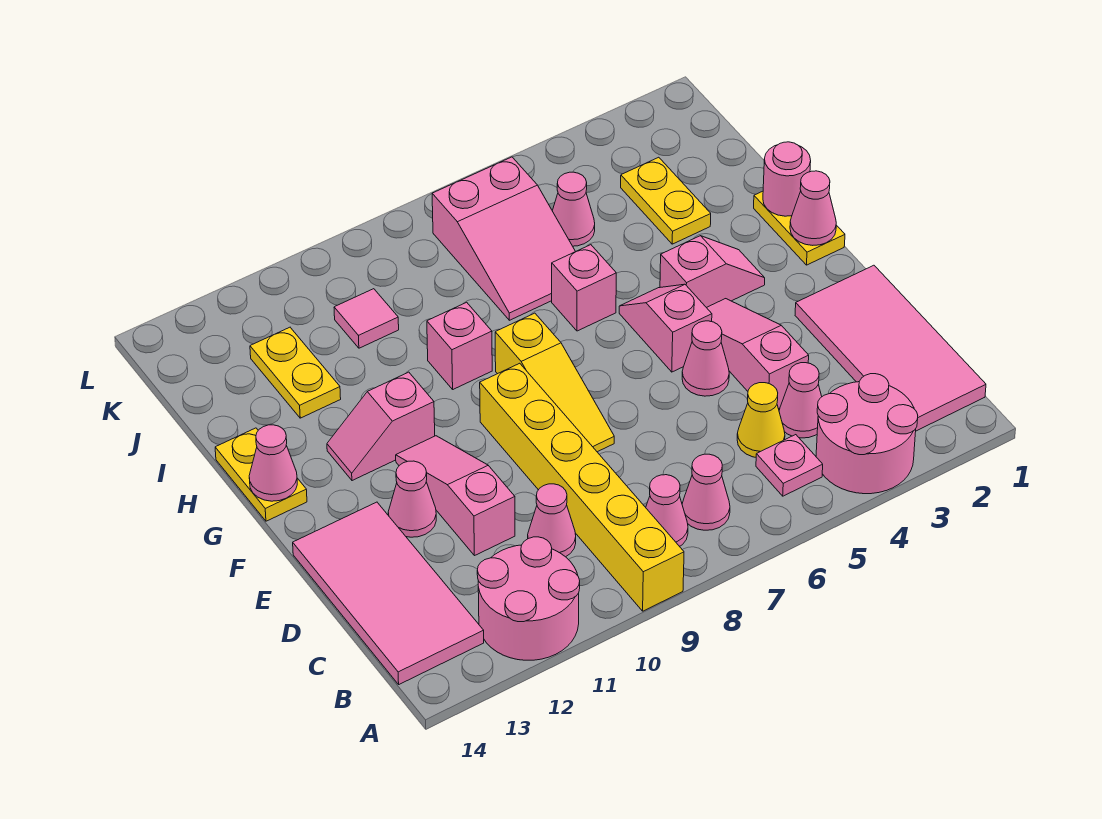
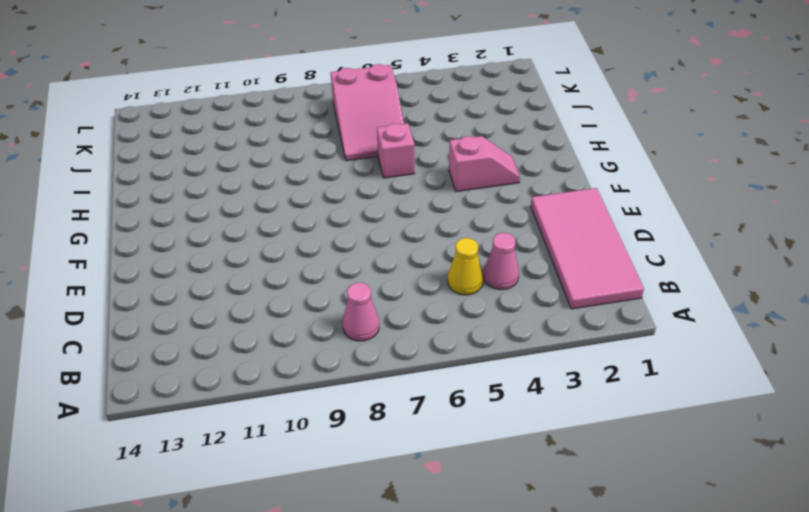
none -> pink round brick A3:B4 level 1
none -> yellow brick A9:F9 level 1
none -> pink round brick A11:B12 level 1
none -> pink plate B5 level 1

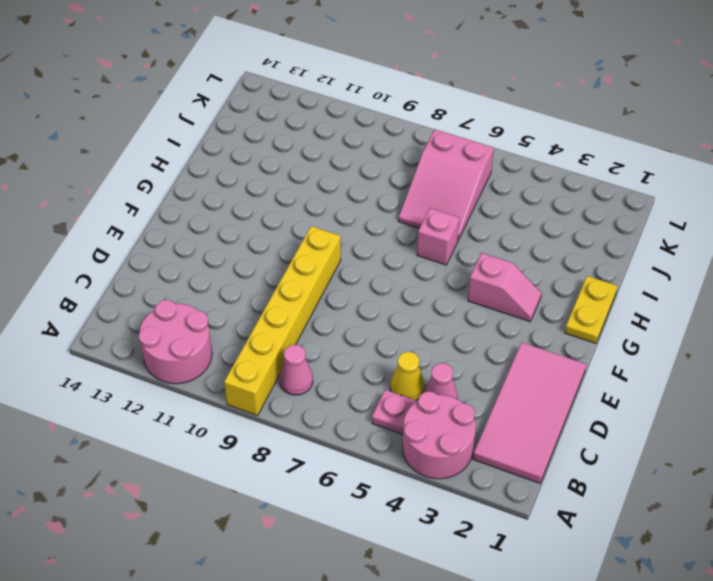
none -> pink cone B7 level 1
none -> pink tile B13:E14 level 1
none -> pink cone C10 level 1
none -> pink slope D4:F4 level 1 top D

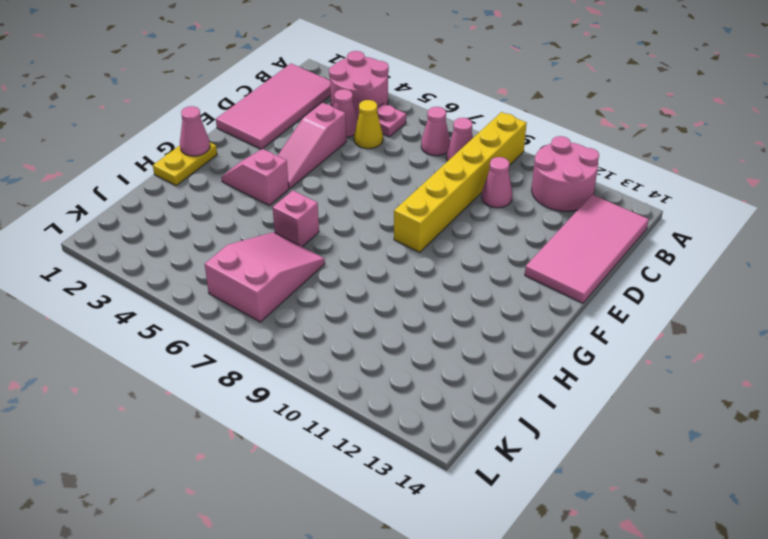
none -> pink slope D11:F11 level 1 top D
none -> pink cone E5 level 1
none -> yellow slope E8:G8 level 1 top G
none -> pink cone E12 level 1

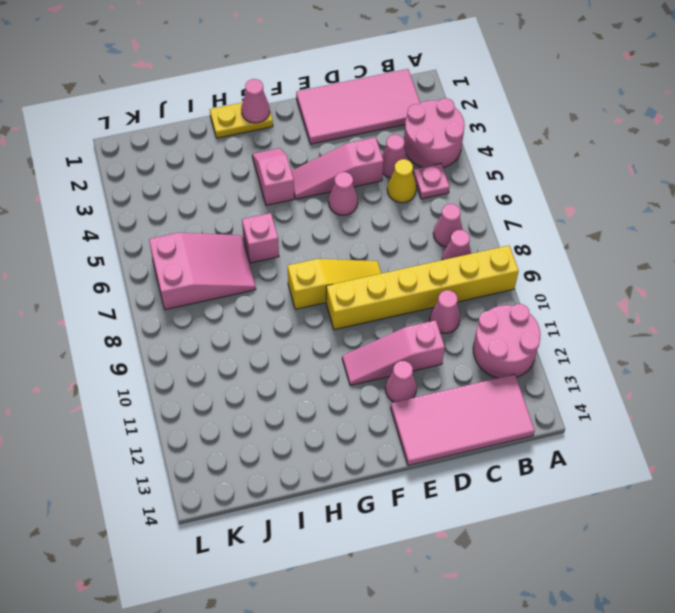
none -> pink slope F5:G5 level 1 top F
none -> pink slope G11:G12 level 1 top 11
none -> yellow plate G14:H14 level 1
none -> pink brick H9 level 1

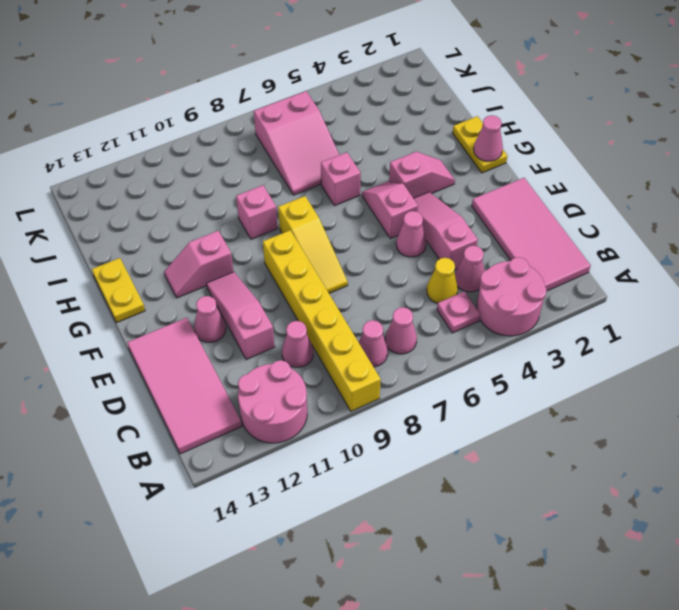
none -> yellow plate I3:J3 level 1
none -> yellow plate I12:J12 level 1
none -> pink cone J5 level 1
none -> pink tile J10 level 1

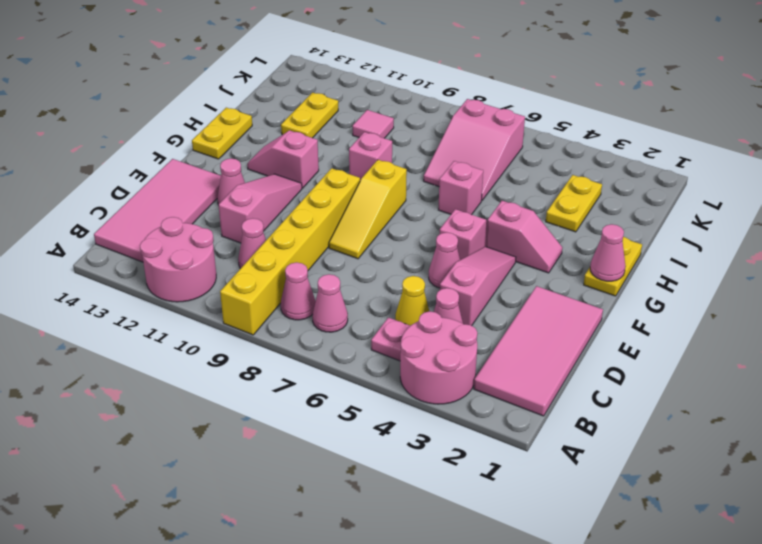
none -> pink cone J5 level 1
none -> pink cone G14 level 2
none -> pink round brick H1 level 2

